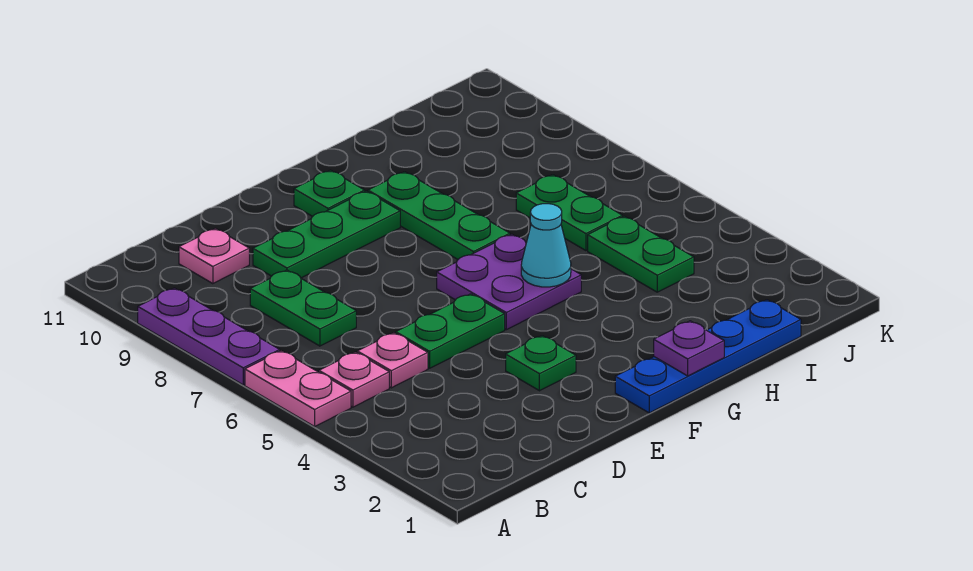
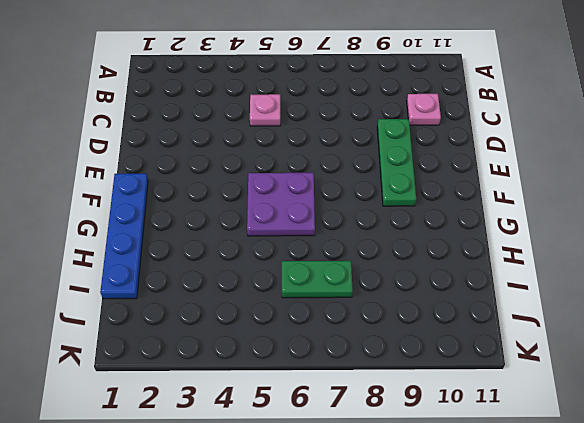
none -> pink plate A5:A6 level 1
none -> purple plate A7:A9 level 1
none -> pink plate B5 level 1

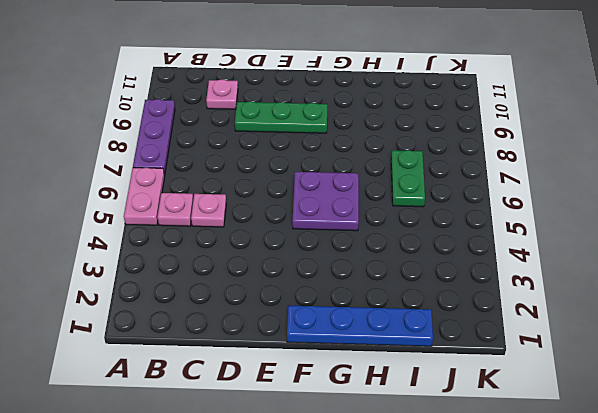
none -> green plate C7:C8 level 1
none -> green plate D5:E5 level 1
none -> green plate E3 level 1

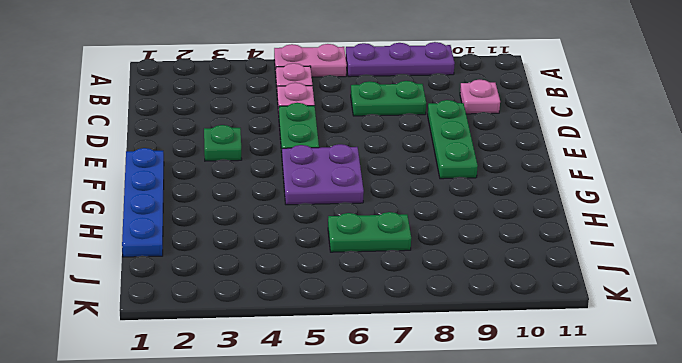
none -> green plate F10 level 1
none -> green plate G7:G9 level 1
none -> green plate I4:I5 level 1

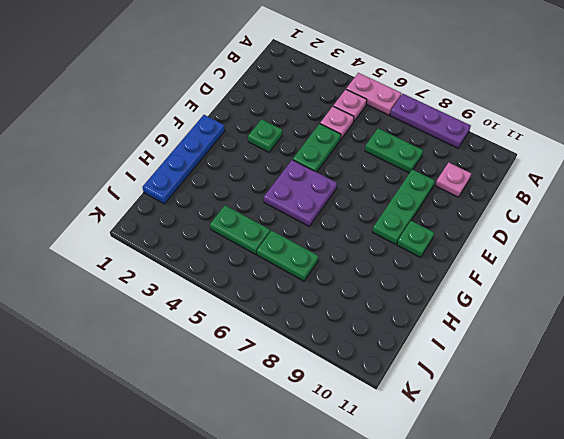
none -> green plate G7:G9 level 1
none -> purple plate G1 level 2
none -> cyan cone G5 level 2

